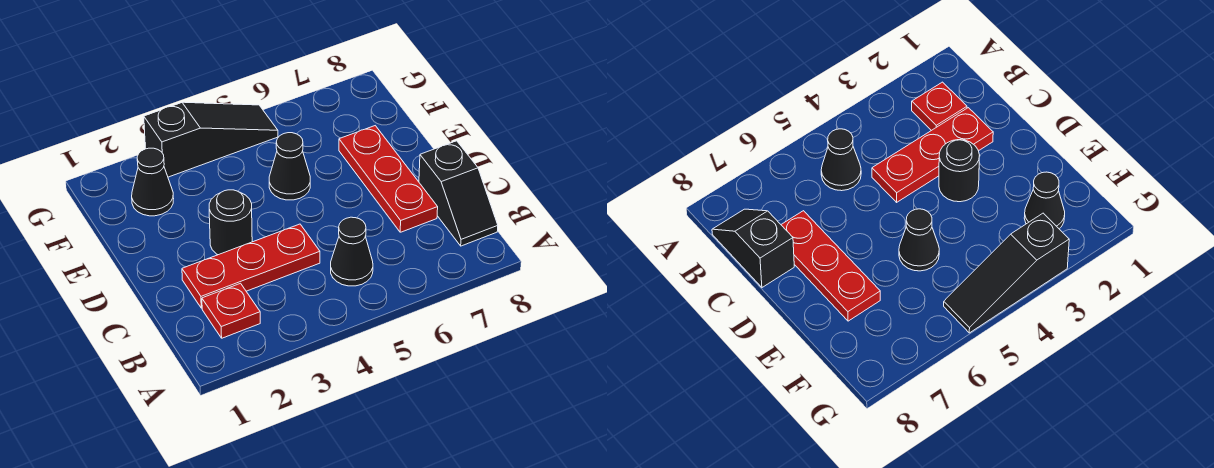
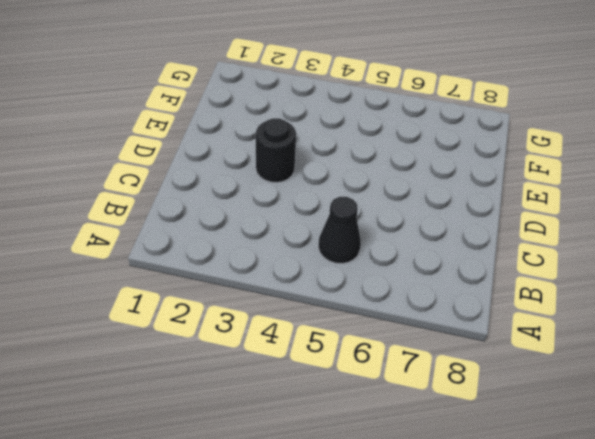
none -> red plate B2 level 1
none -> black slope B8:C8 level 1 top C

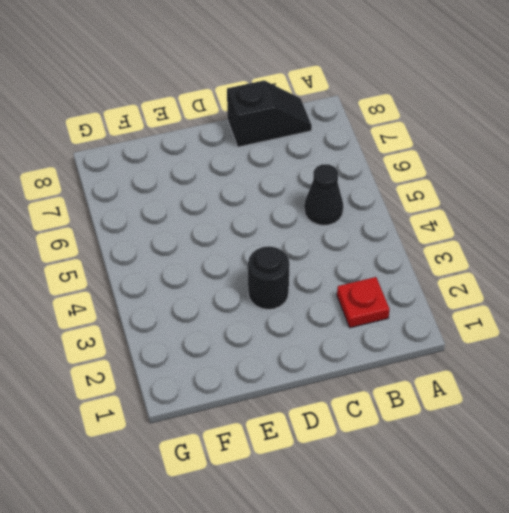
none -> red plate C2:C4 level 1
none -> red plate C7:E7 level 1

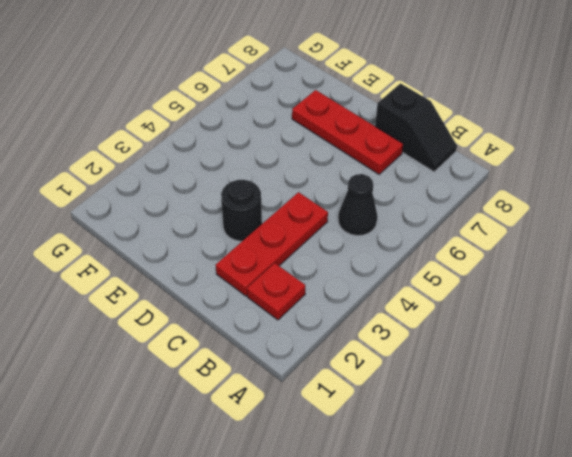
none -> black cone E5 level 1
none -> black cone F2 level 1

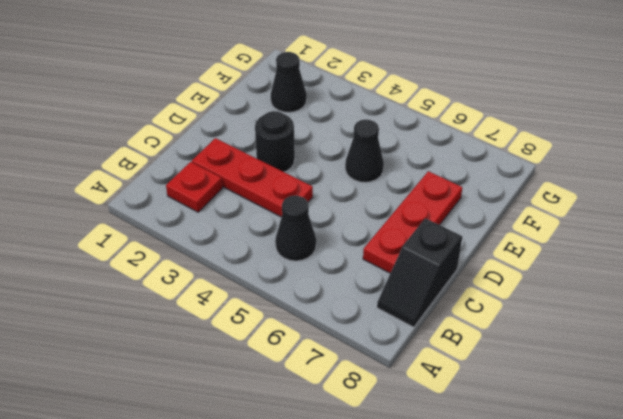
none -> black slope G3:G5 level 1 top 3

